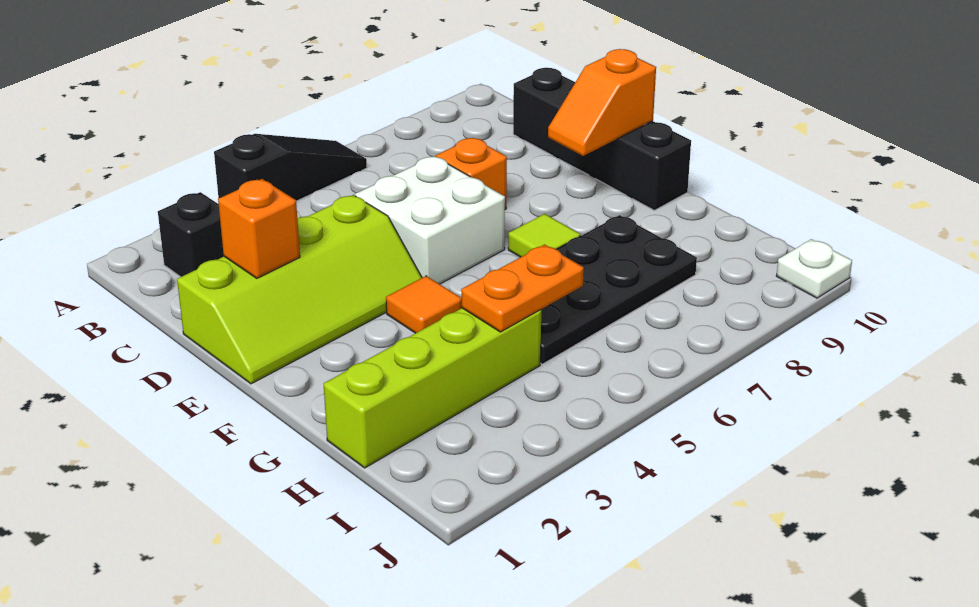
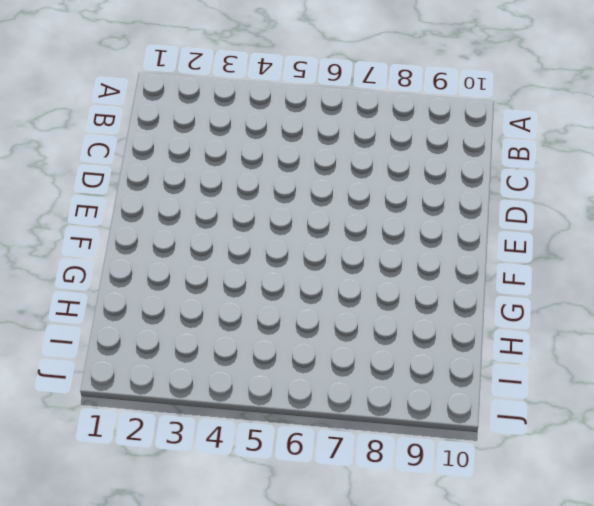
none -> black slope A4:A6 level 1 top 4
none -> black brick B2 level 1
none -> black brick C10:F10 level 1

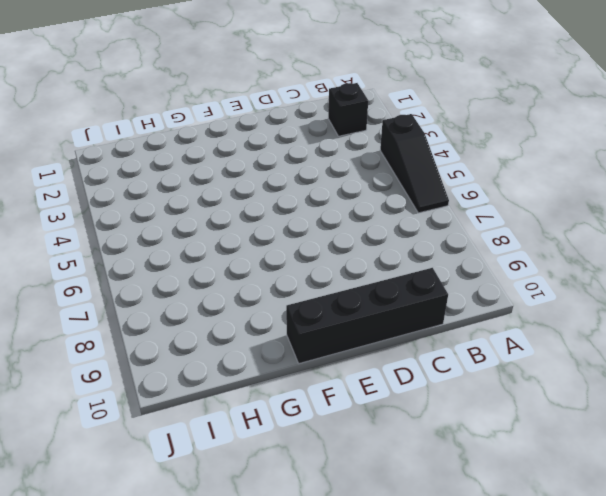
none -> lime slope D1:E4 level 1 top D
none -> white brick D5:E6 level 1
none -> orange brick D7 level 1

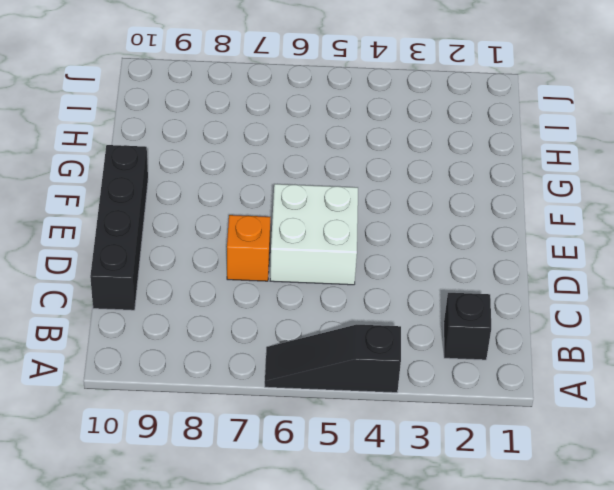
none -> lime slope D1:E4 level 1 top D
none -> orange tile F4 level 1
none -> lime tile F7 level 1

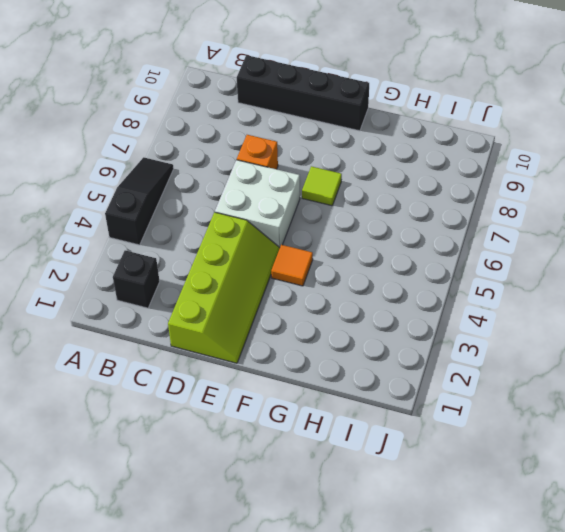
none -> black plate G5:H8 level 1
none -> lime brick H1:H4 level 1
none -> white plate J10 level 1

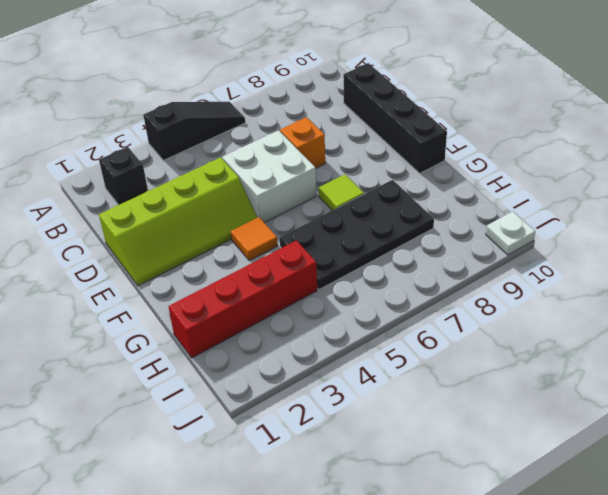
red brick H1:H4 level 1 -> lime brick H1:H4 level 1
none -> orange brick D2 level 2
none -> orange slope E9:E10 level 2 top 10
none -> orange plate H4:H5 level 2

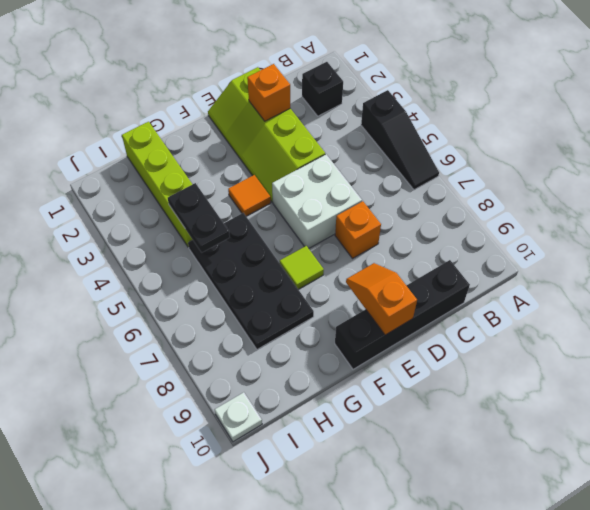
black plate H4:H5 level 2 -> orange plate H4:H5 level 2

